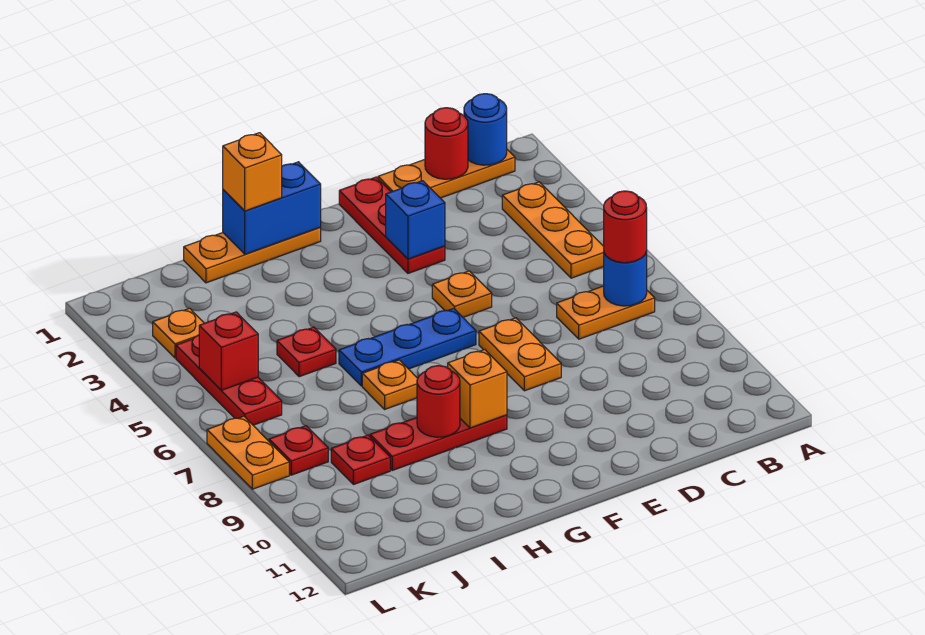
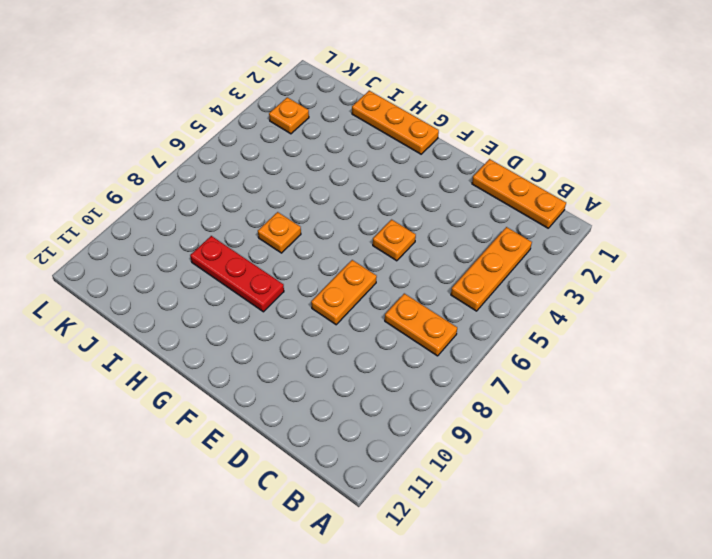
none -> red plate E1:E3 level 1
none -> blue plate F6:H6 level 1
none -> red plate I5 level 1

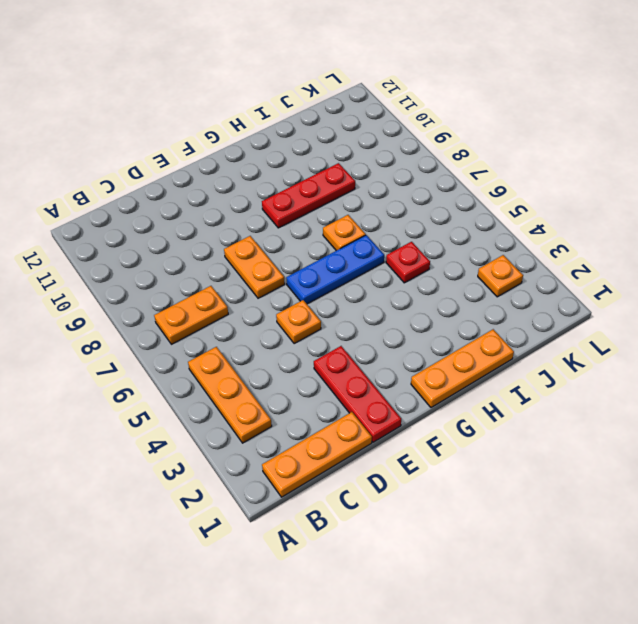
none -> red plate J9 level 1
none -> red plate K4:K6 level 1
none -> red plate K8 level 1

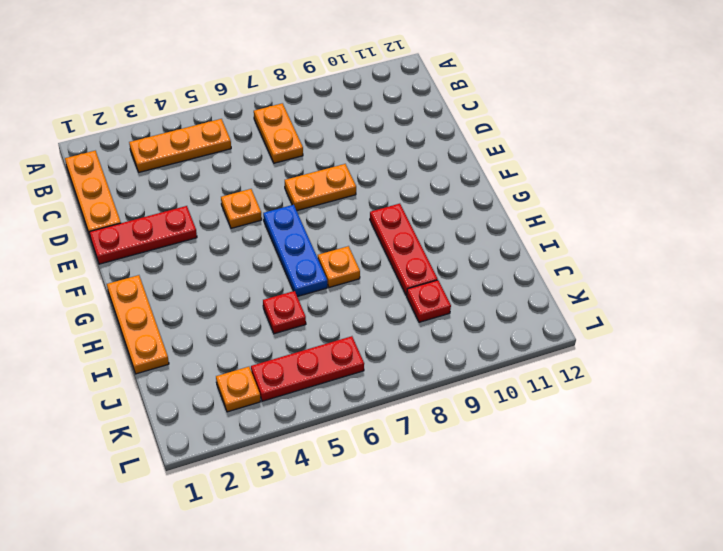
none -> red plate K8 level 1
none -> orange plate L7:L8 level 1
none -> blue round brick B1 level 2

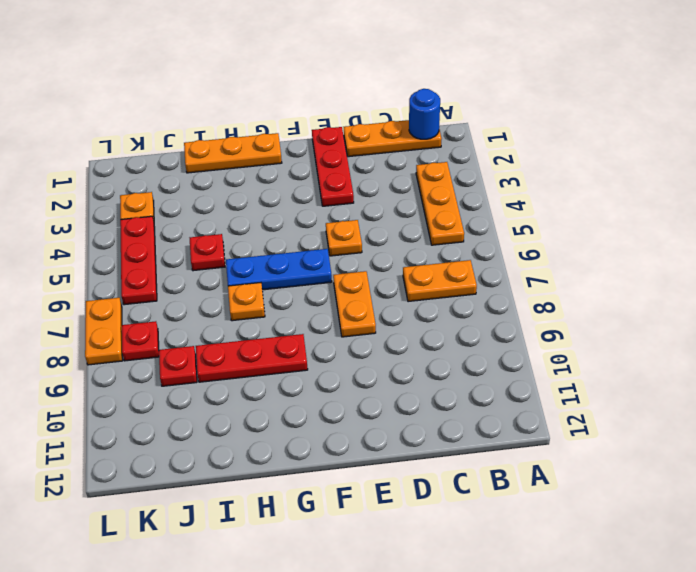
none -> blue round brick B7 level 2
none -> red round brick C1 level 2
none -> blue brick E3 level 2

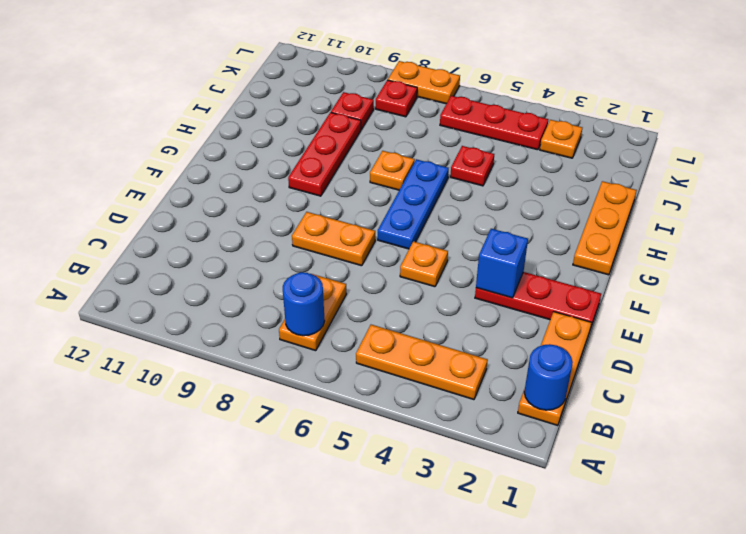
none -> red round brick C1 level 2
none -> blue brick G1:H1 level 2
none -> orange brick G9 level 2

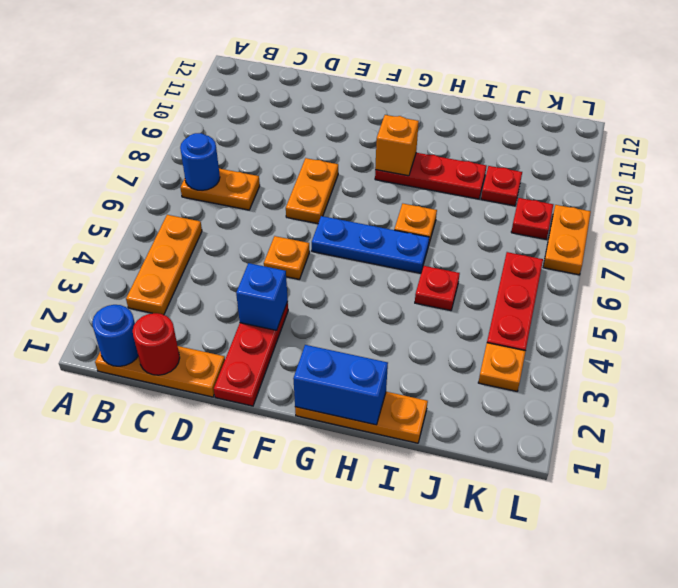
none -> red round brick H9 level 2
none -> red brick K5 level 2
none -> red round brick B7 level 3

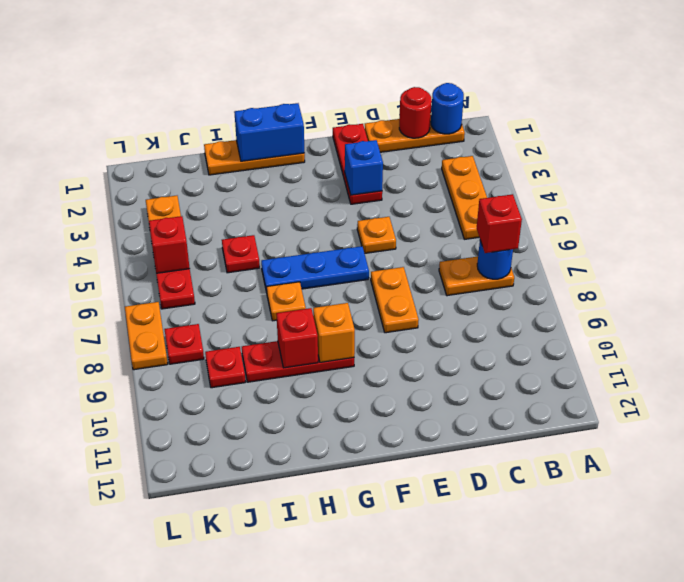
red brick B7 level 3 -> red round brick B7 level 3
red brick H9 level 2 -> red round brick H9 level 2
none -> orange brick H1 level 3

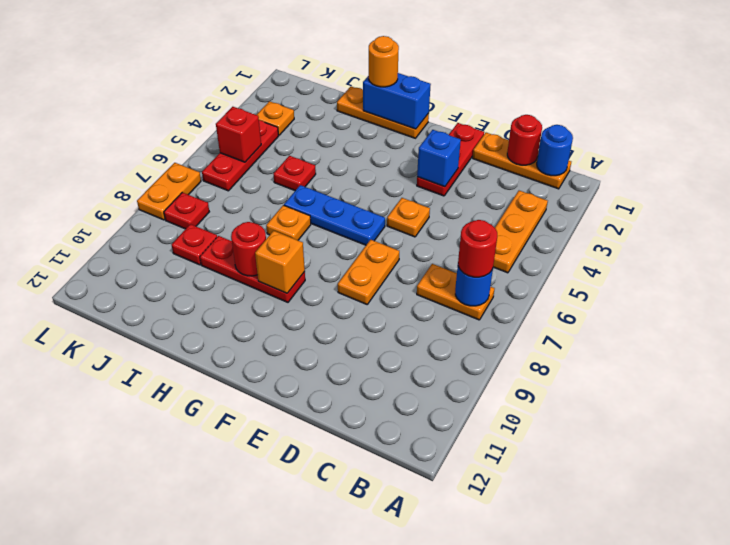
orange round brick H1 level 3 -> orange brick H1 level 3

